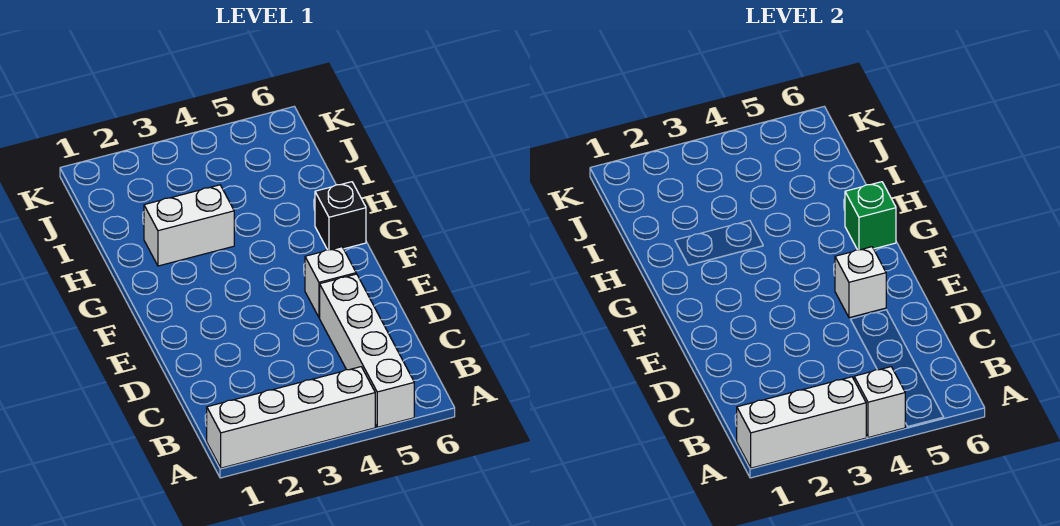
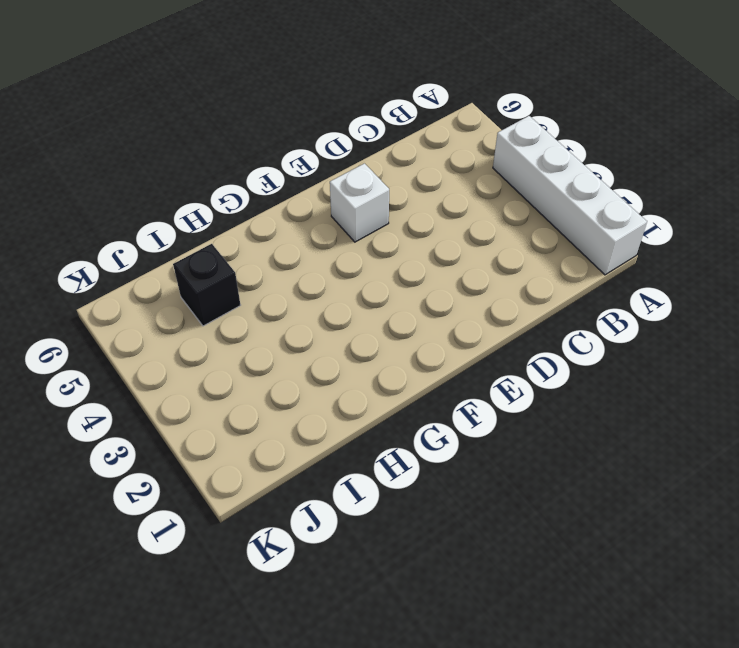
black brick I5 level 1 -> black brick G6 level 1
none -> white brick A5:D5 level 1
none -> white brick H2:H3 level 1

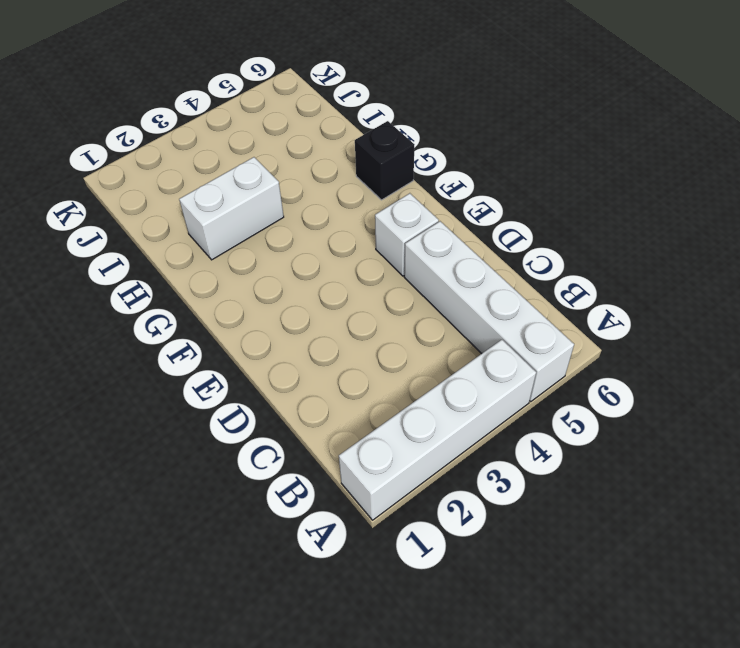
none -> white brick A1:A3 level 2
none -> white brick A4 level 2

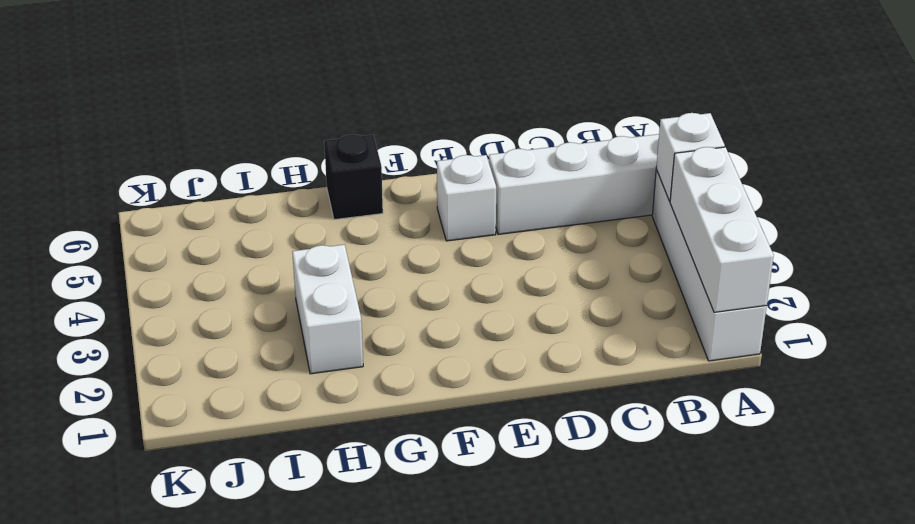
none -> white brick E5 level 2
none -> green brick G6 level 2

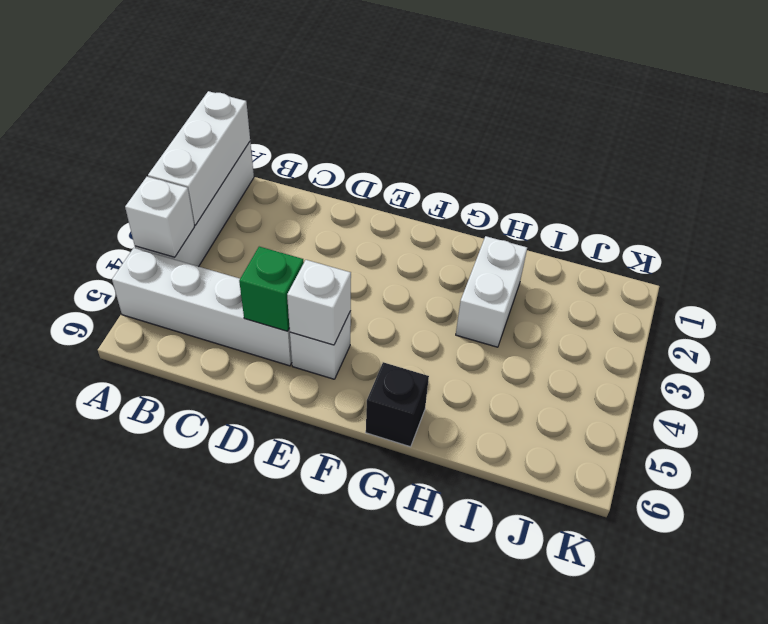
green brick D5 level 2 -> green brick G6 level 2

